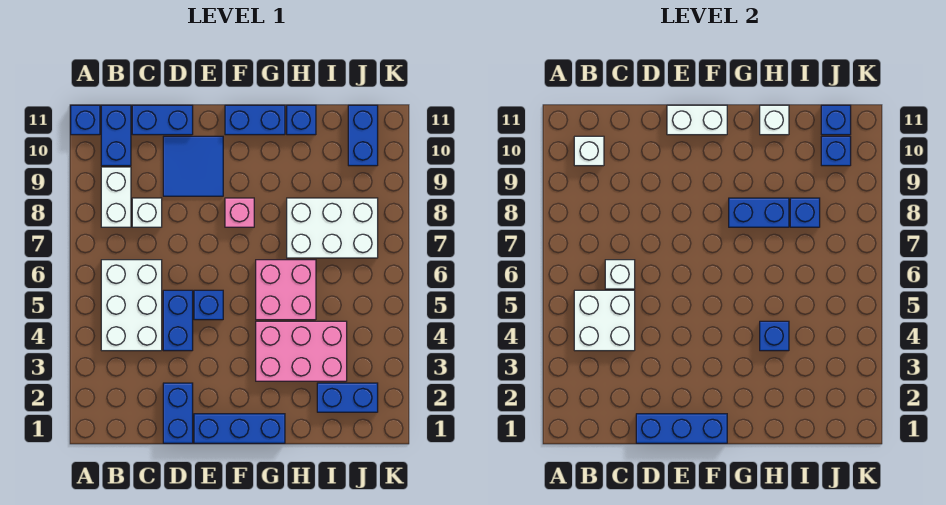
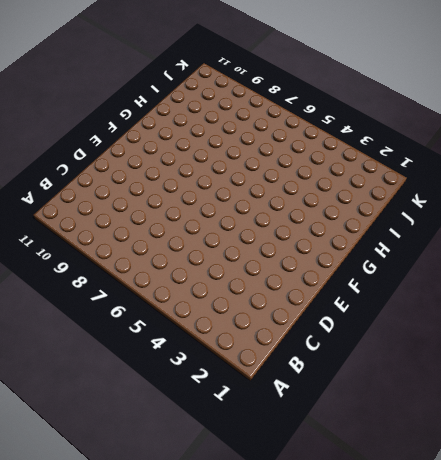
none -> blue brick A11 level 1
none -> white brick B4:C6 level 1
none -> white brick B8:B9 level 1
none -> blue brick B10:B11 level 1

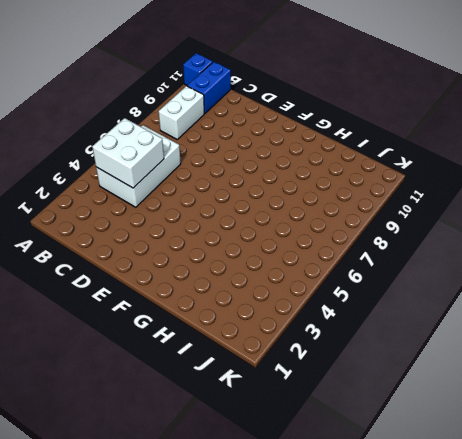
none -> white brick C8 level 1
none -> blue brick C11:D11 level 1
none -> blue brick D1:D2 level 1
none -> blue brick D4:D5 level 1

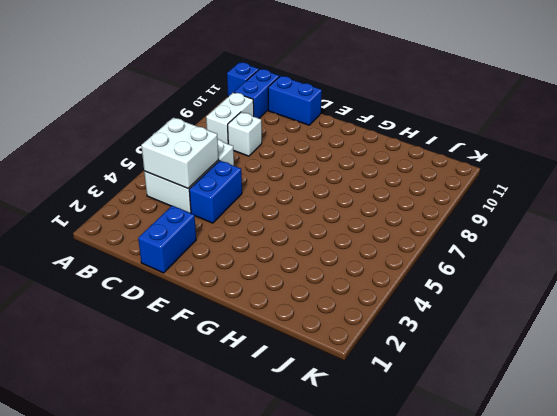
none -> blue tile D9:E10 level 1
none -> blue brick E1:G1 level 1
none -> blue brick E5 level 1
none -> pink brick F8 level 1

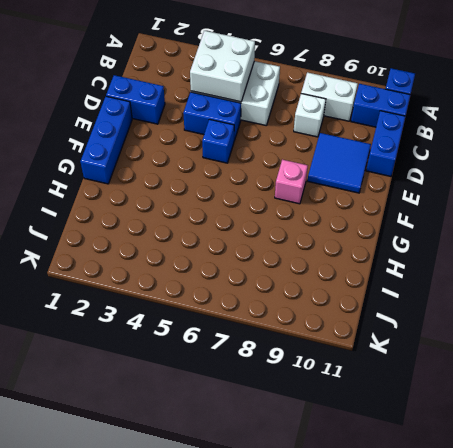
none -> blue brick F11:G11 level 1
none -> pink brick G3:I4 level 1
none -> pink brick G5:H6 level 1
none -> white brick H7:J8 level 1

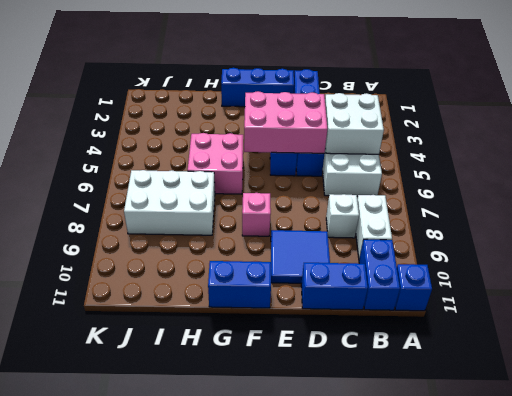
pink brick D4:F5 level 2 -> pink brick G3:I4 level 1
none -> blue brick H11 level 1
none -> blue brick I2:J2 level 1
none -> blue brick J10:J11 level 1
none -> white brick B10 level 2

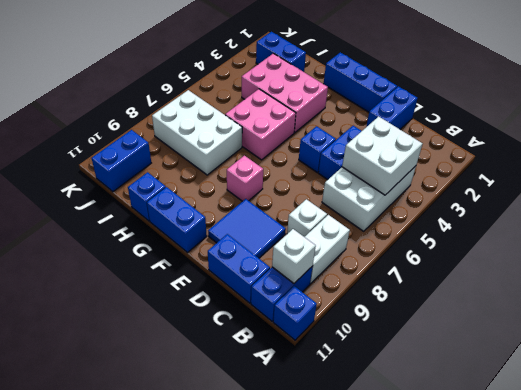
none -> white brick C6 level 2
none -> blue brick D1:F1 level 2
none -> white brick E11:F11 level 2
none -> blue brick G8:H8 level 2

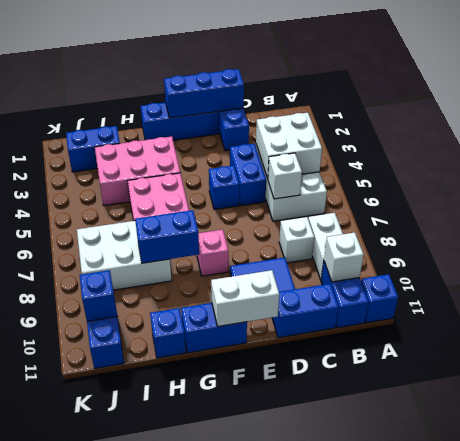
none -> blue brick H4 level 2
none -> white brick H11 level 2
none -> blue brick I8 level 2
none -> blue brick J11 level 2

